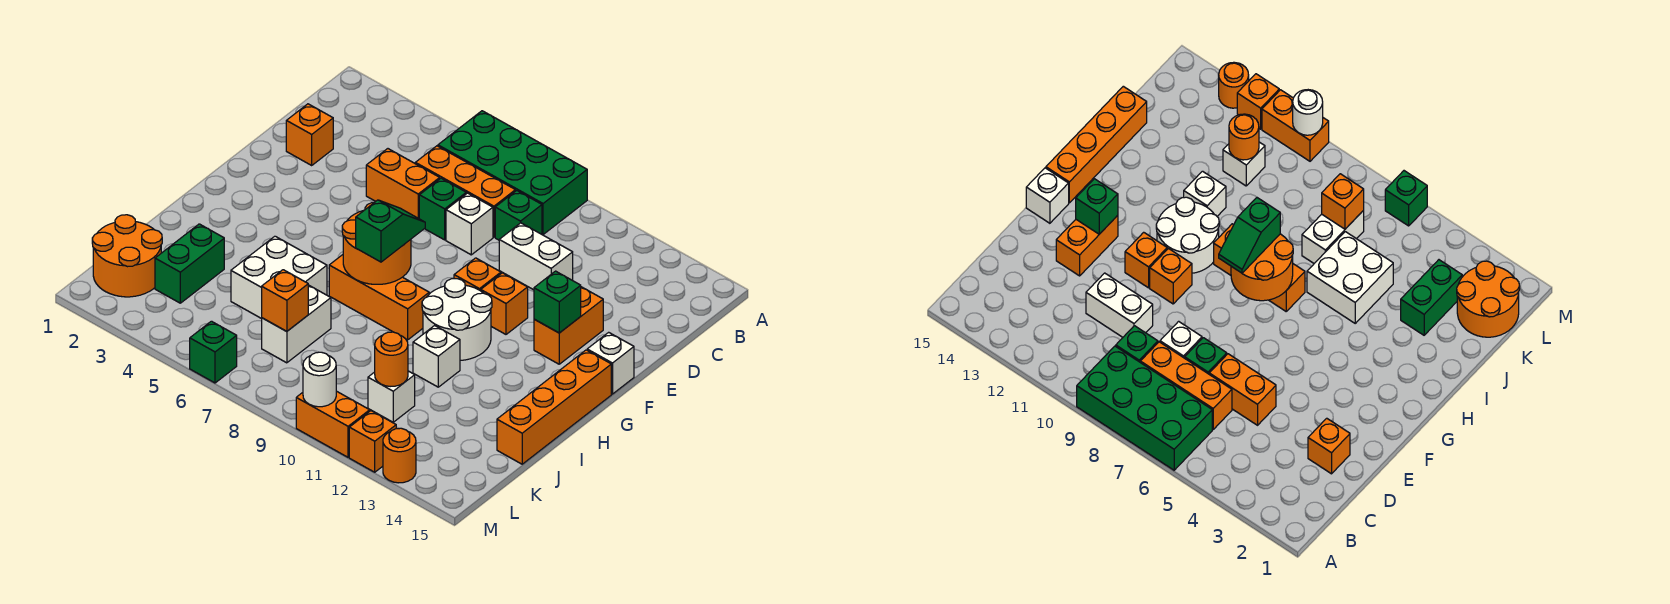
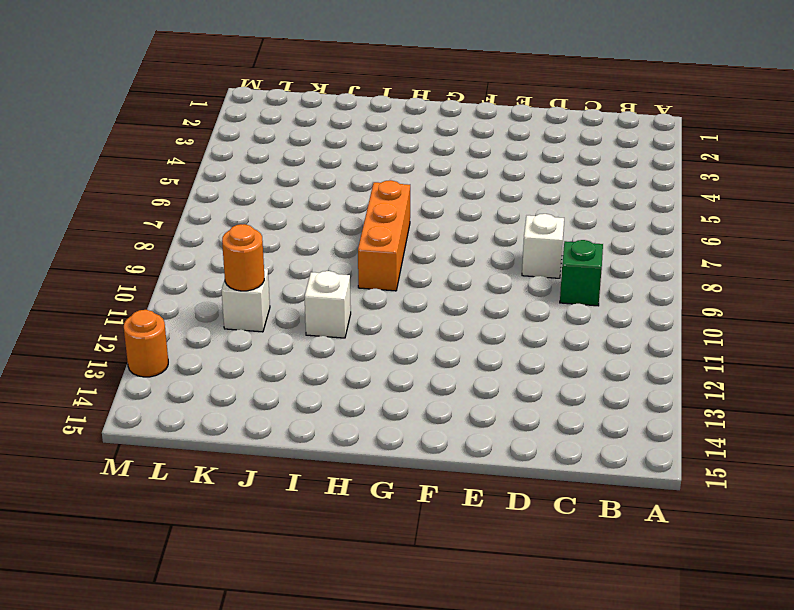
none -> green brick A6:B9 level 1
none -> orange brick C6:C8 level 1
none -> orange brick D2 level 1
none -> orange brick D5:D6 level 1

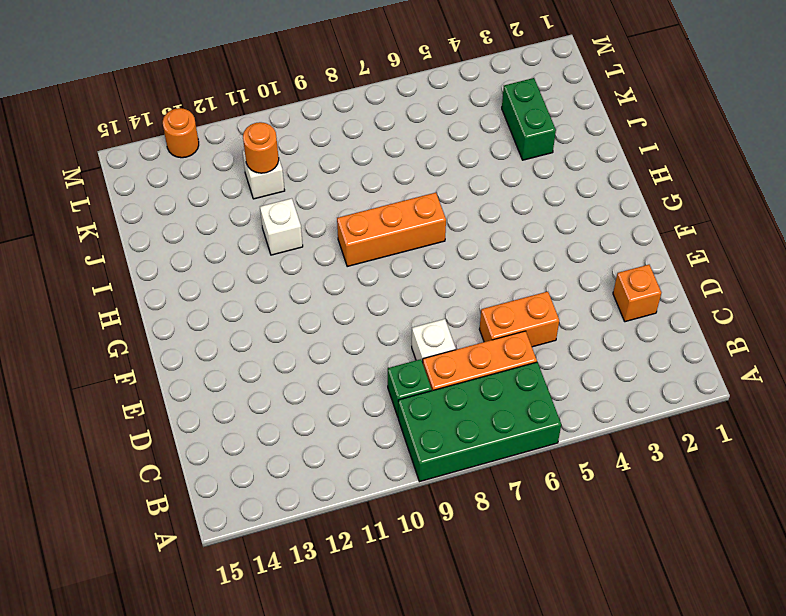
none -> green brick D7 level 1
none -> white brick D10:D11 level 1
none -> orange brick E13:F13 level 1
none -> orange brick F10 level 1

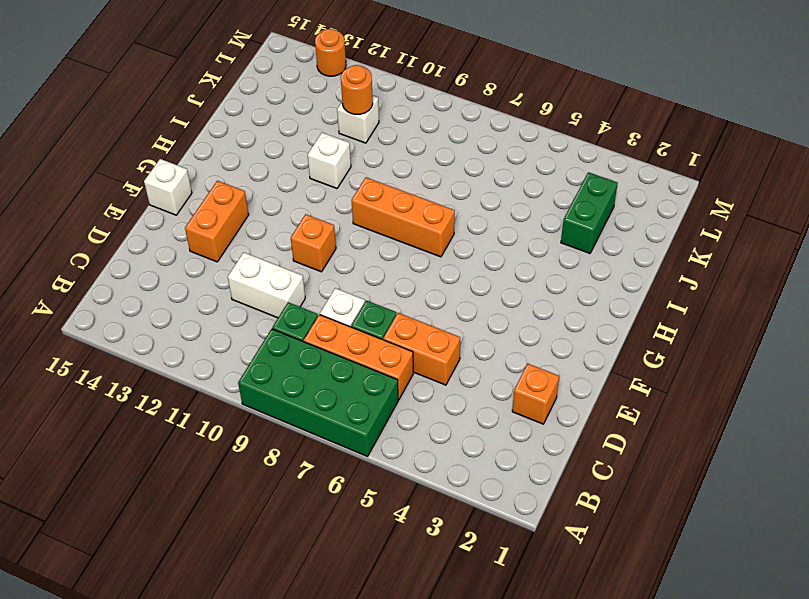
none -> orange brick F11 level 1
none -> white round brick G10:H11 level 1
none -> orange brick G15:J15 level 1
none -> white brick I5:J6 level 1

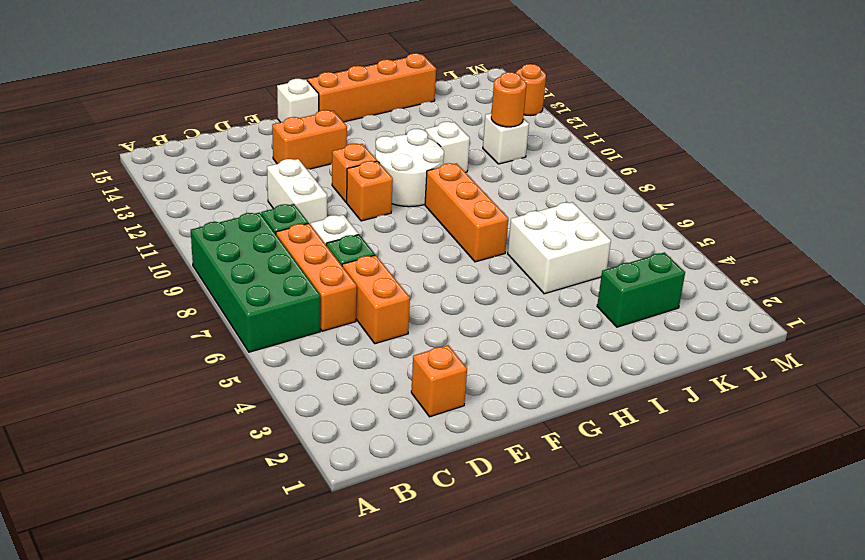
none -> white brick J7:K7 level 1
none -> orange round brick K1:L2 level 1
none -> green brick M6 level 1
none -> orange brick M10:M11 level 1

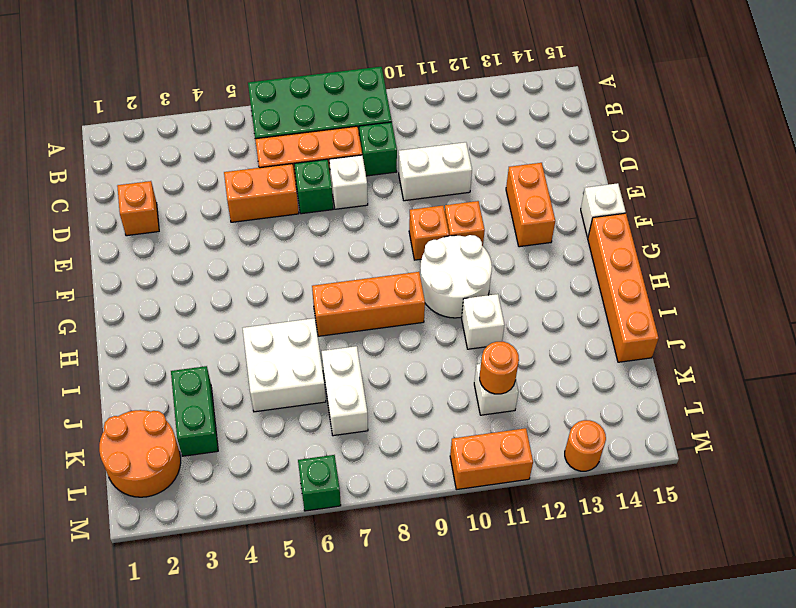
none -> orange brick M12 level 1
none -> green brick F13 level 2
none -> orange round brick G7:H8 level 2
none -> orange brick K7 level 2

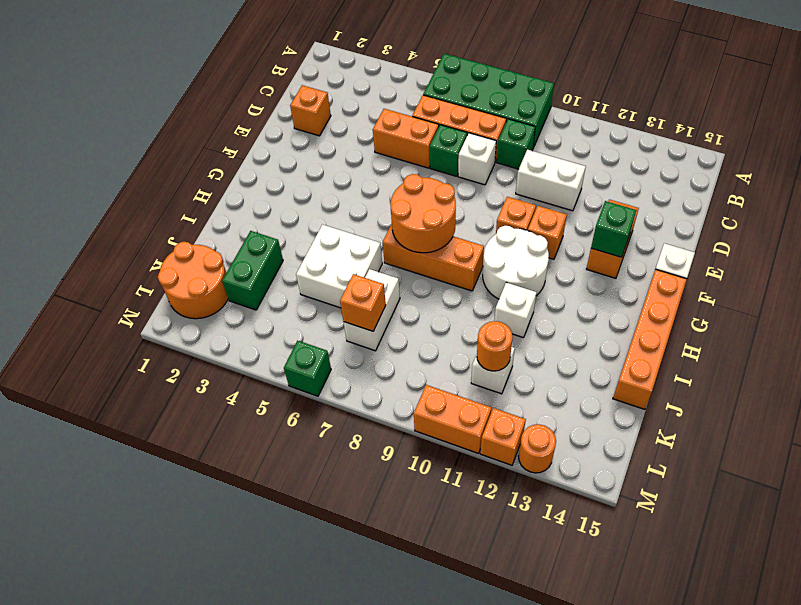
none -> white round brick M10 level 2
none -> green slope G8:H8 level 3 top H

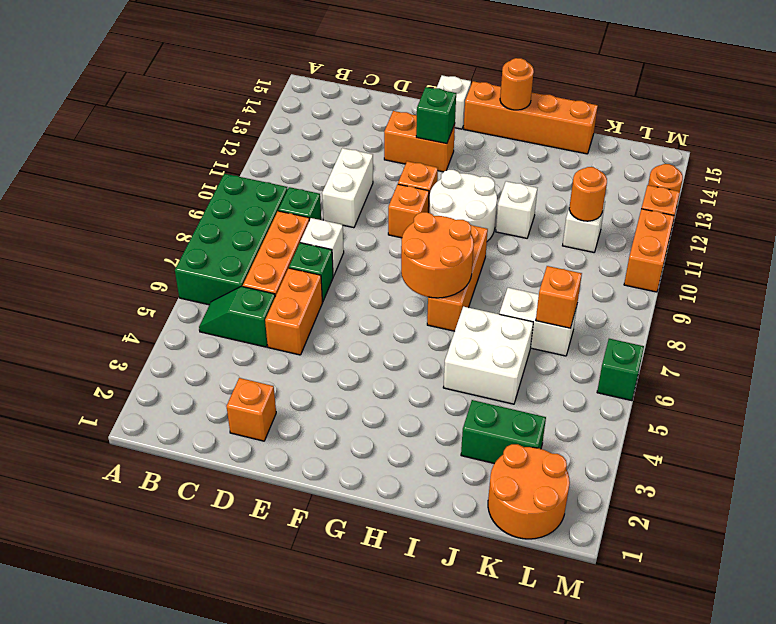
green slope B5:C5 level 1 top C -> green slope G8:H8 level 3 top H
orange round brick H15 level 2 -> none
none -> white round brick M10 level 2

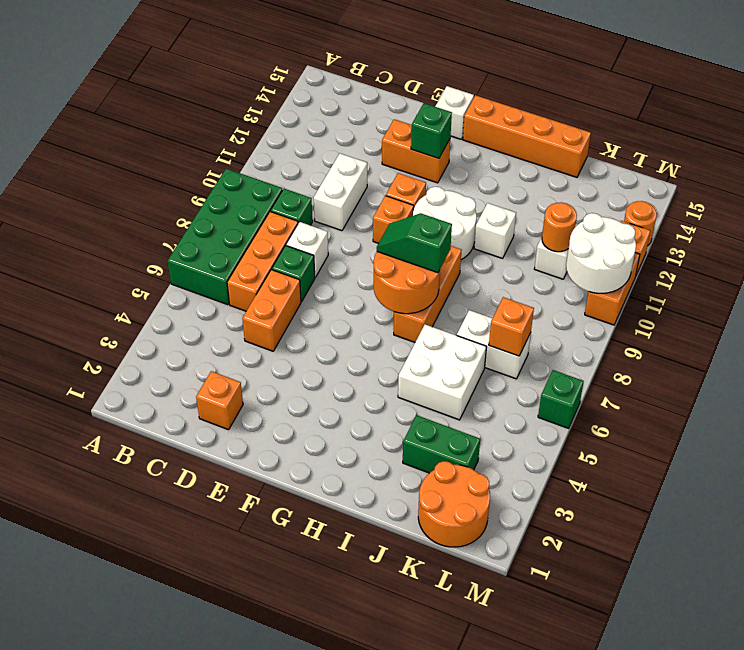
white round brick L10:M11 level 2 -> white round brick M10 level 2

